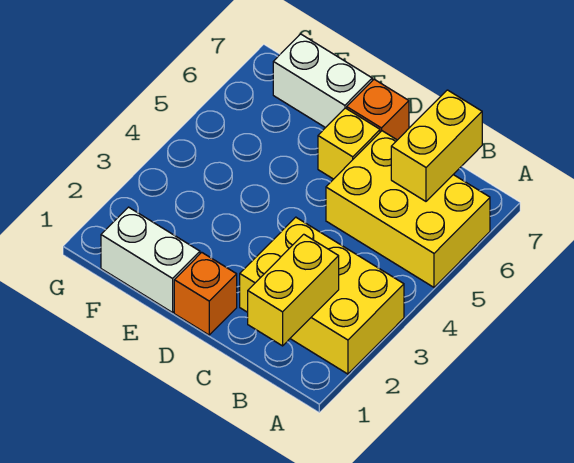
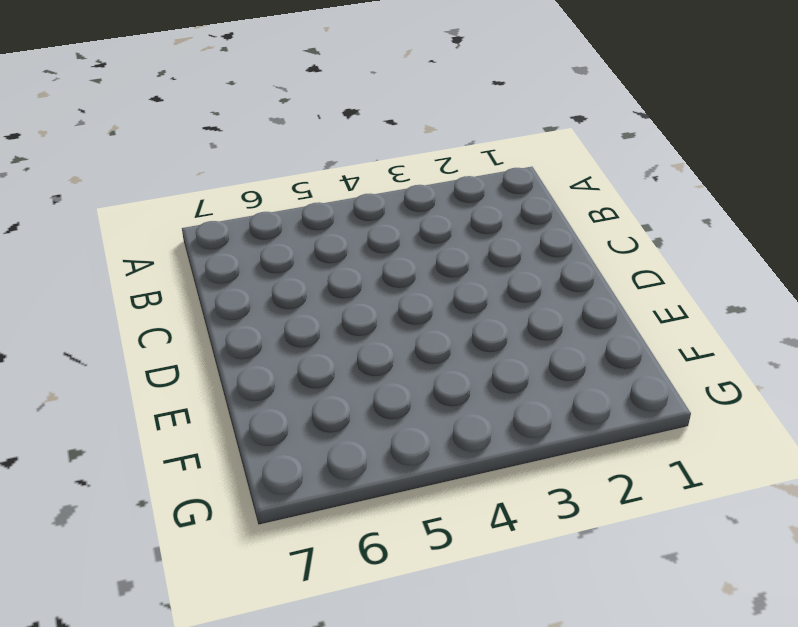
none -> yellow brick A2:C3 level 1
none -> yellow brick A5:C6 level 1

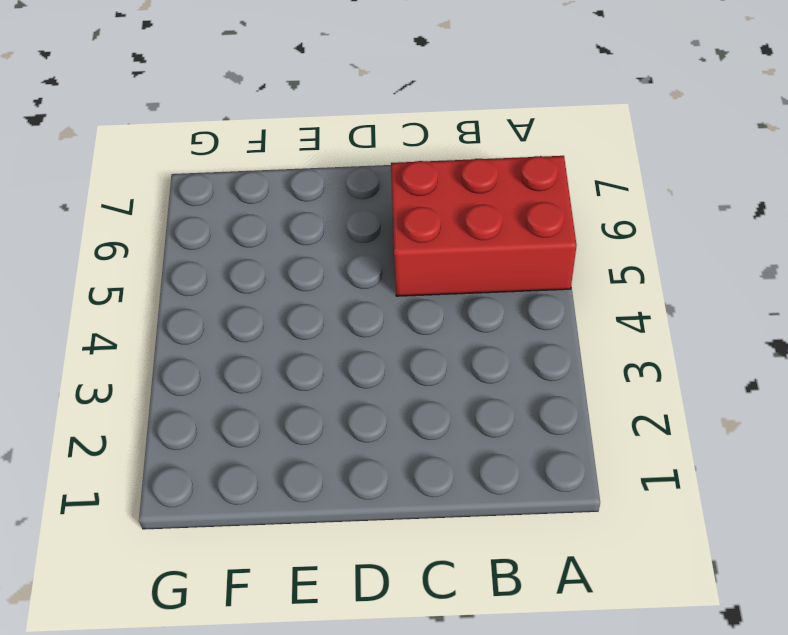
red brick A5:C6 level 1 -> yellow brick A5:C6 level 1
none -> yellow brick A2:C3 level 1
none -> orange brick D1 level 1

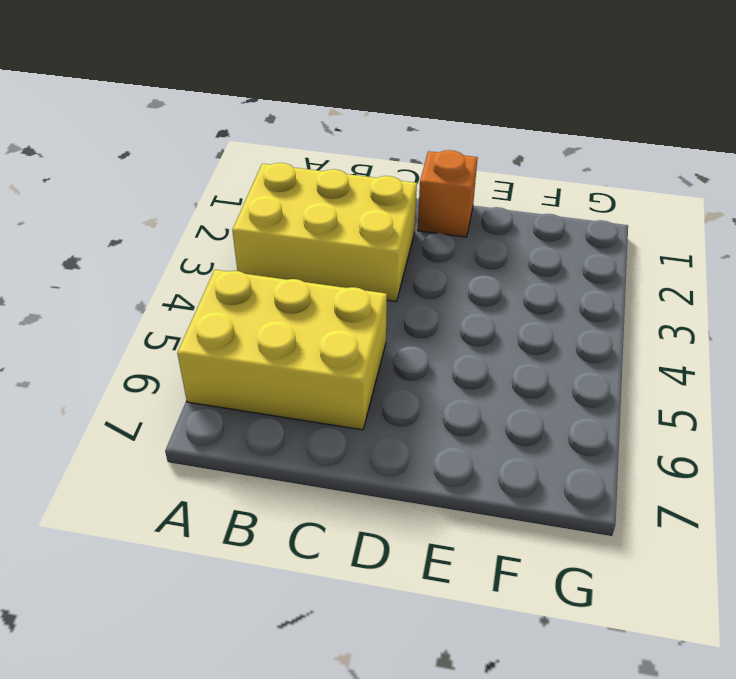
none -> yellow brick D6 level 1
none -> orange brick D7 level 1

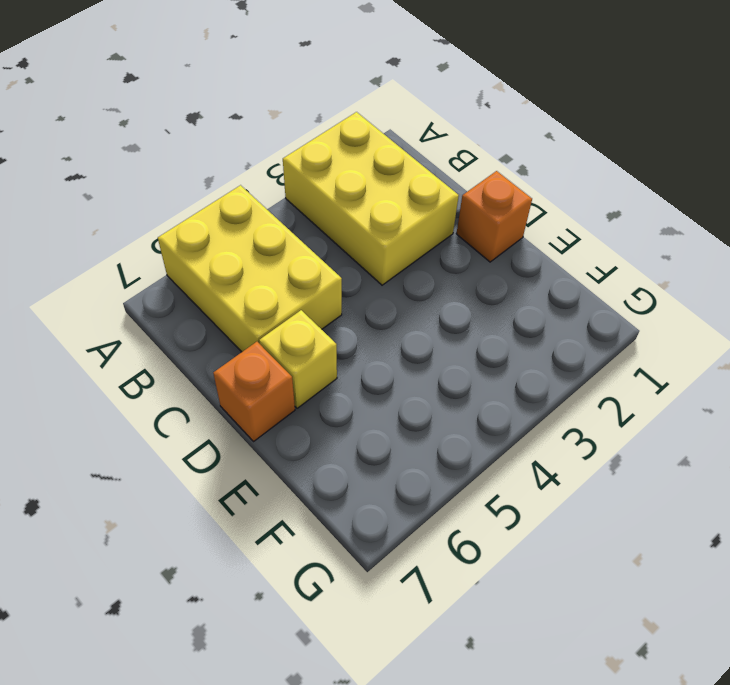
none -> white brick E1:F1 level 1
none -> white brick E7:F7 level 1

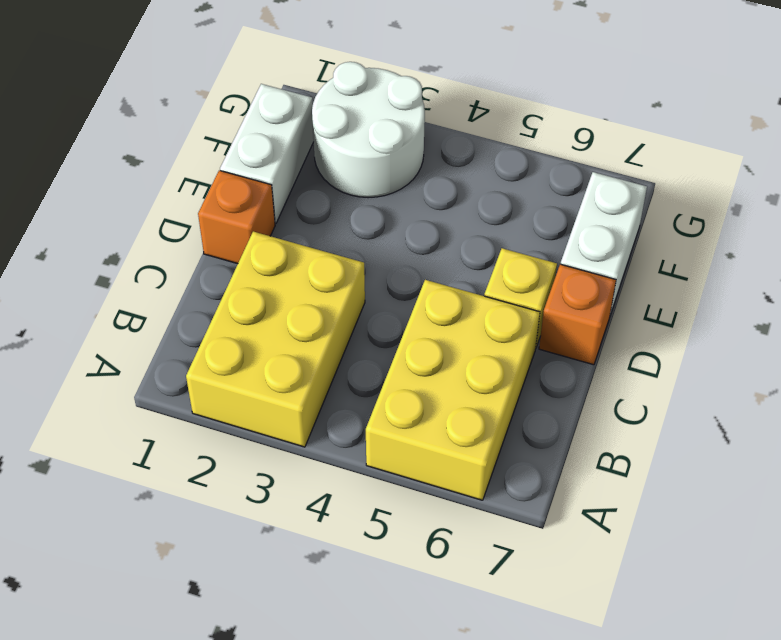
white round brick F2:G3 level 1 -> none
none -> yellow brick B1:B2 level 2
none -> yellow brick B6:B7 level 2

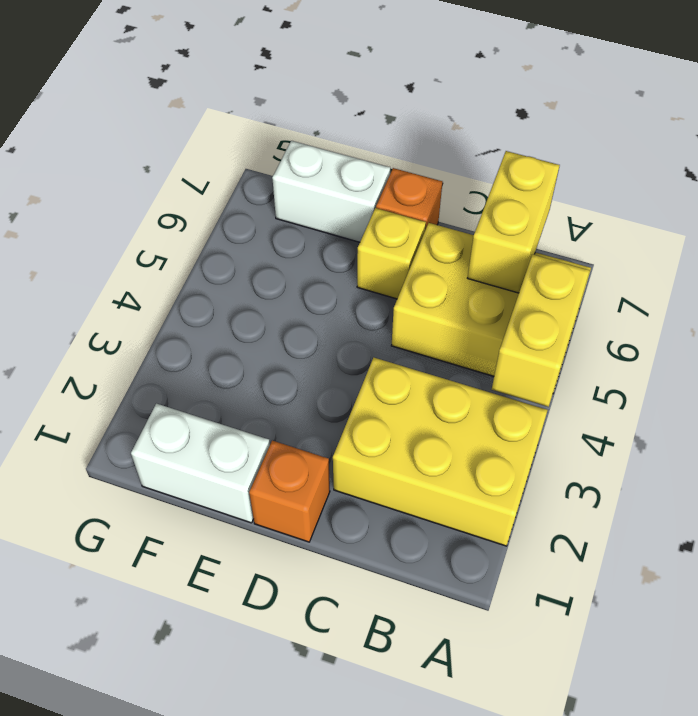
yellow brick A4:A5 level 2 -> yellow brick B1:B2 level 2

